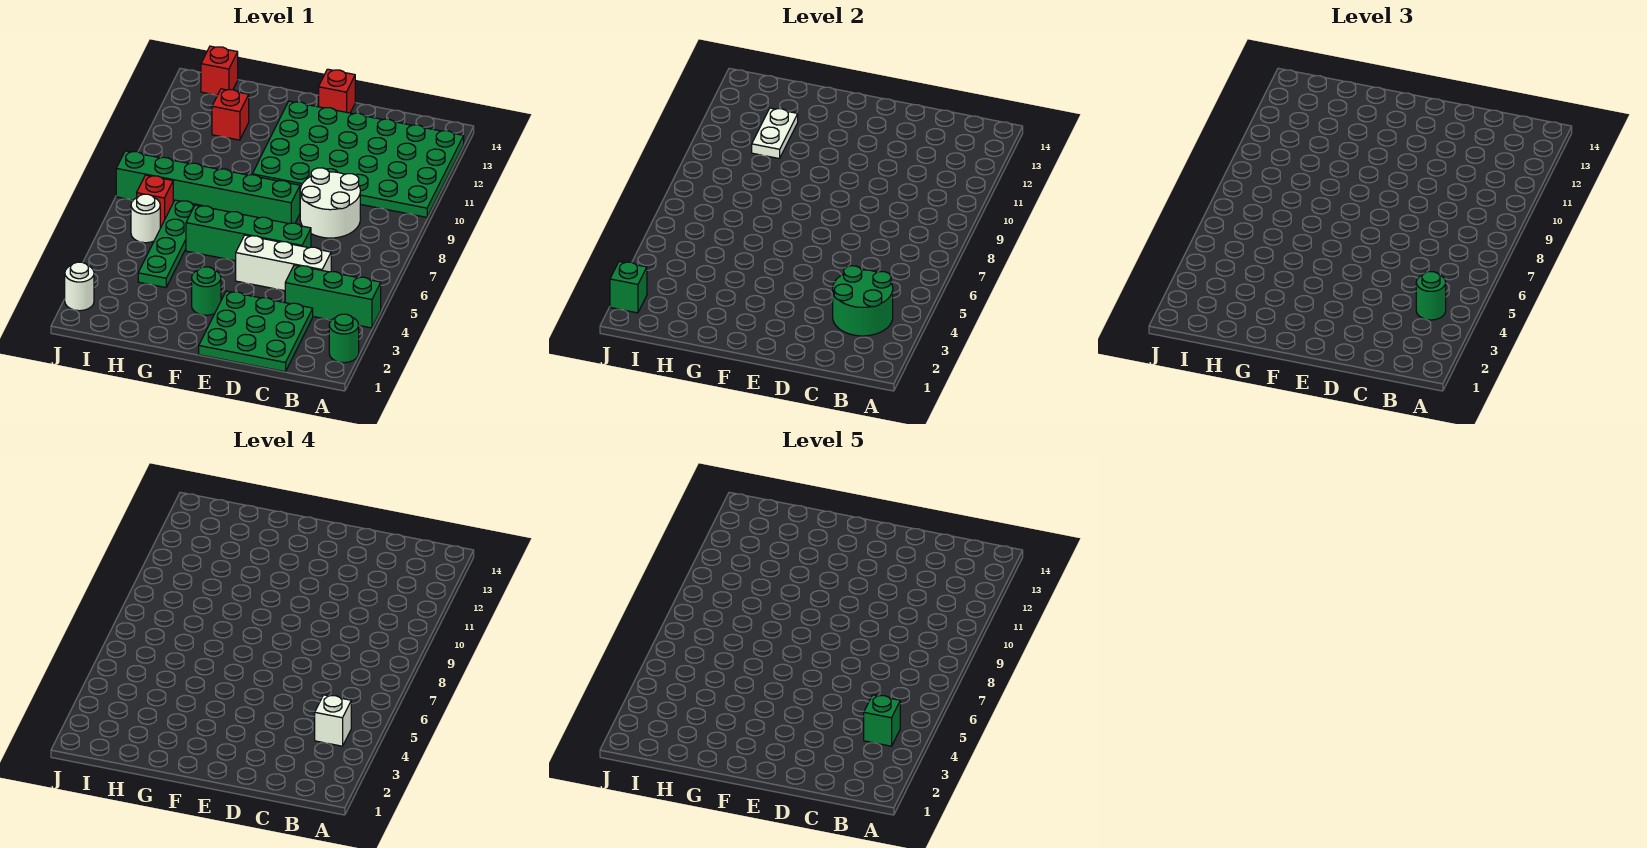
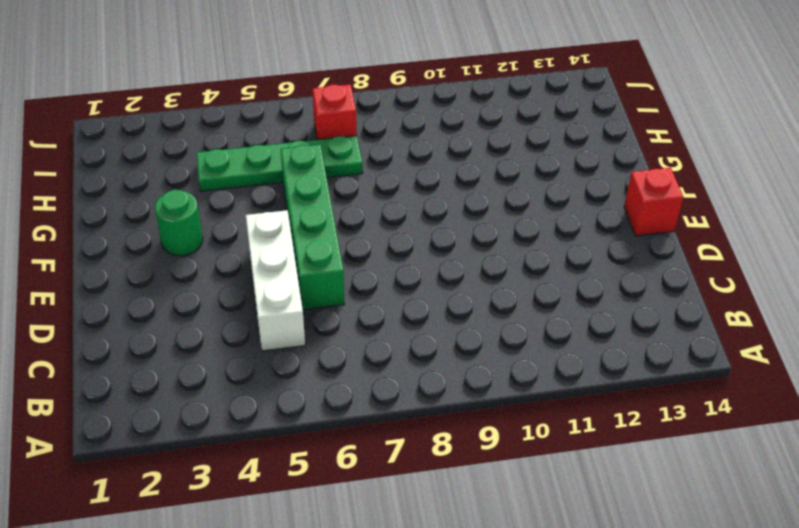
none -> green round brick A2 level 1
none -> green brick A4:C4 level 1
none -> green plate A10:F13 level 1

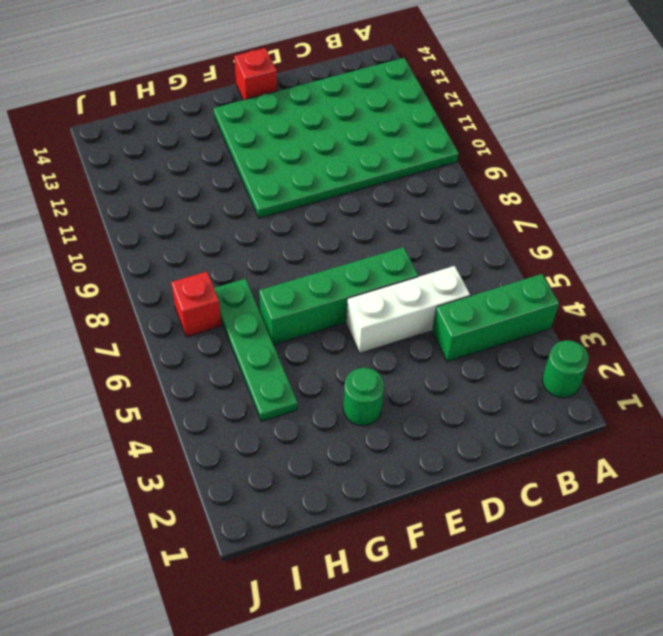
none -> green plate C1:E3 level 1
none -> white round brick C8:D9 level 1
none -> green brick E8:J8 level 1

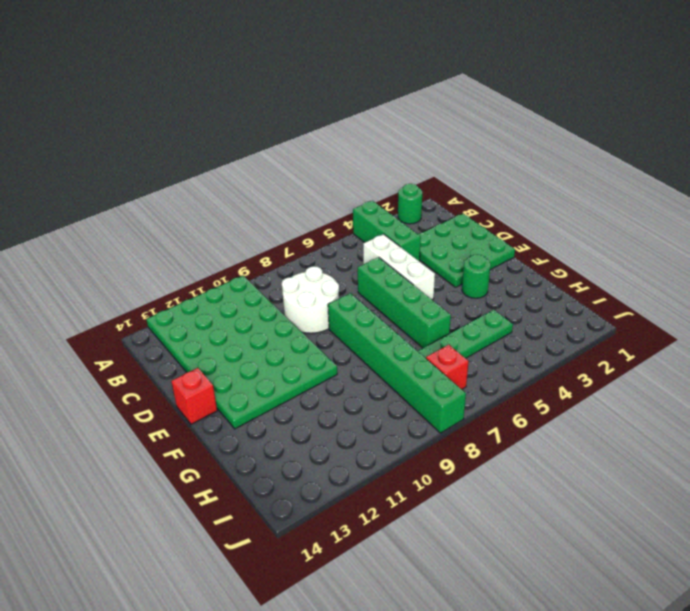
none -> red brick H12 level 1
none -> white round brick I6 level 1
none -> red brick I14 level 1

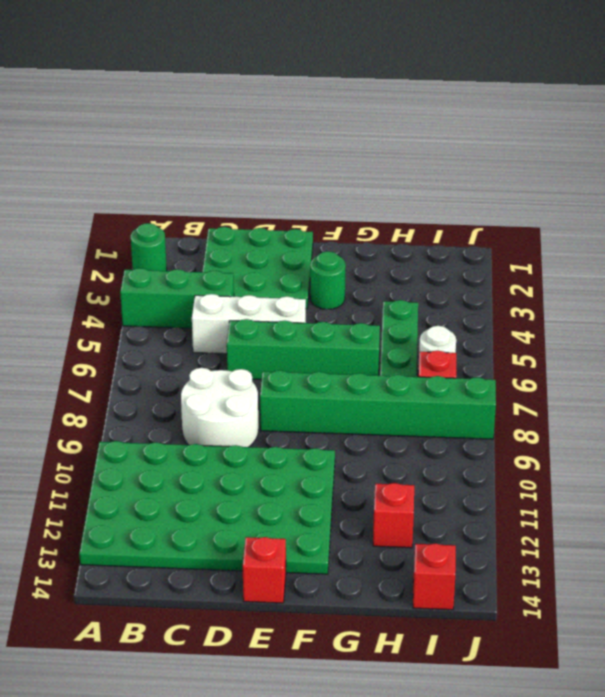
none -> white round brick J2 level 1
none -> green round brick B3:C4 level 2
none -> white plate H11:H12 level 2

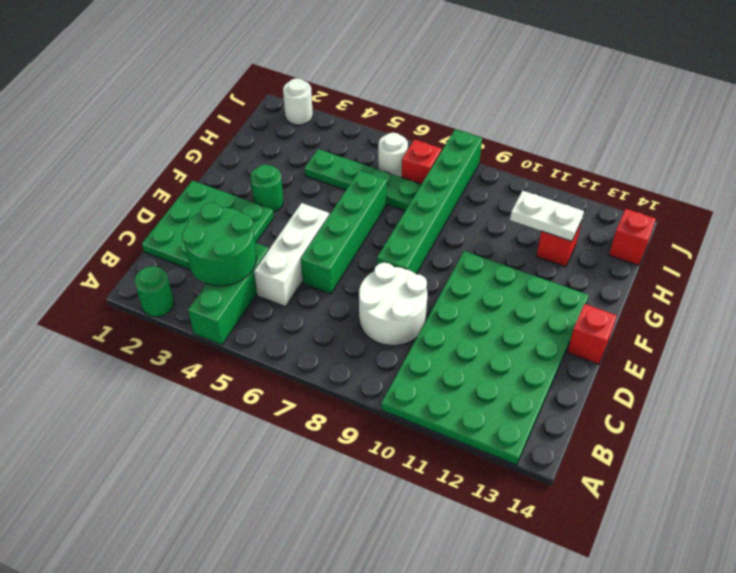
none -> green brick J2 level 2
none -> green round brick B4 level 3
none -> white brick B4 level 4

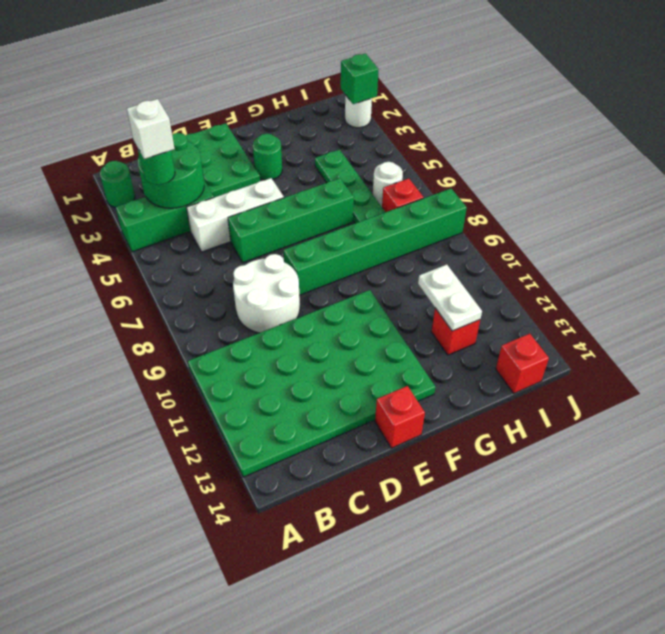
none -> green brick B4 level 5

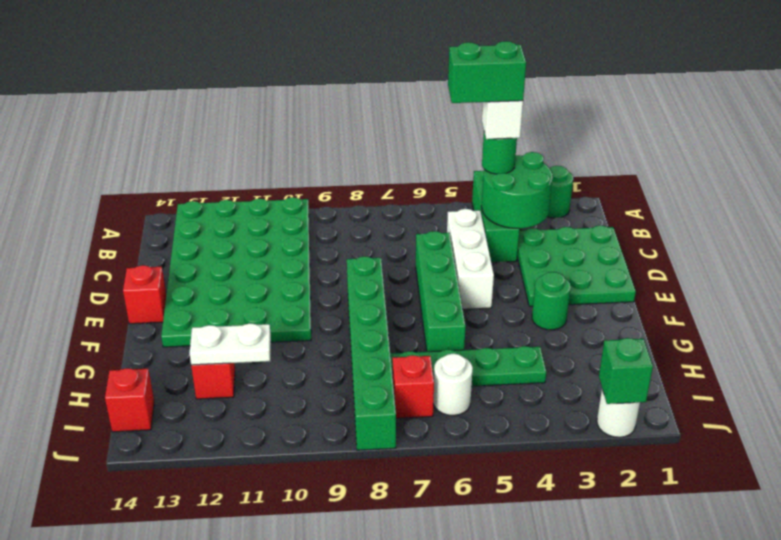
green brick B4:B5 level 5 -> green brick B4 level 5
none -> white round brick C8:D9 level 1

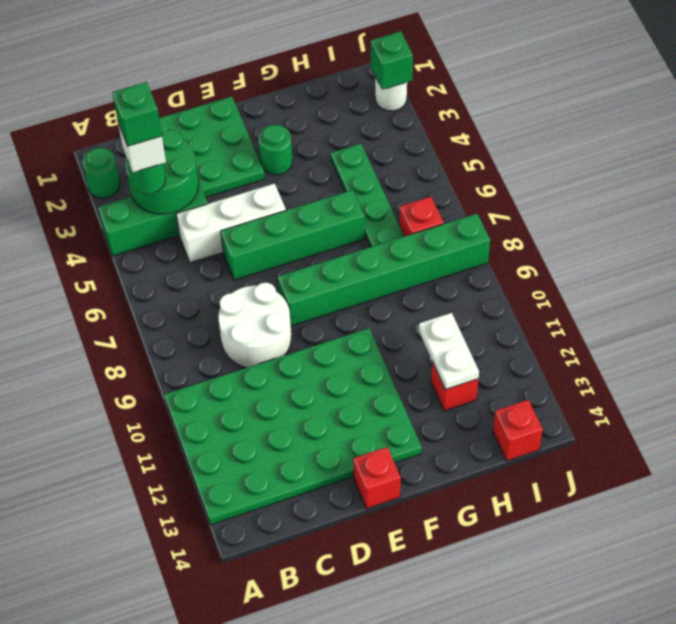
none -> white round brick I6 level 1

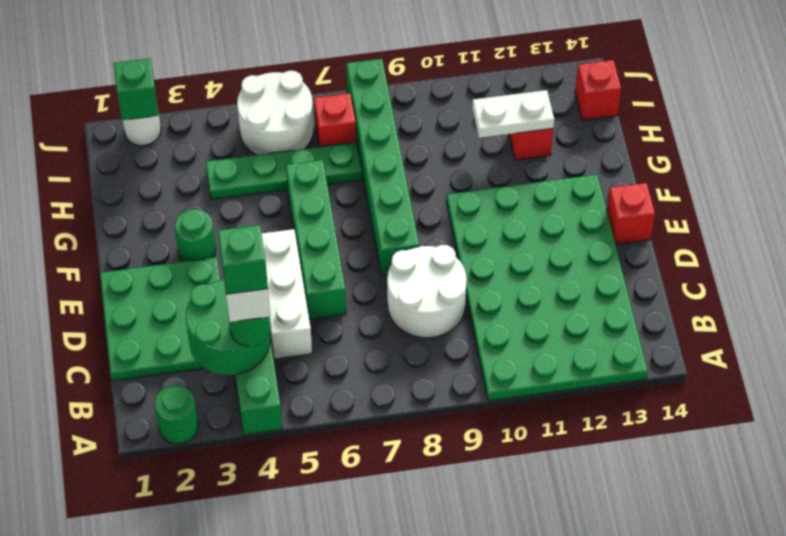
white round brick I5:J6 level 1 -> white round brick I6 level 1

